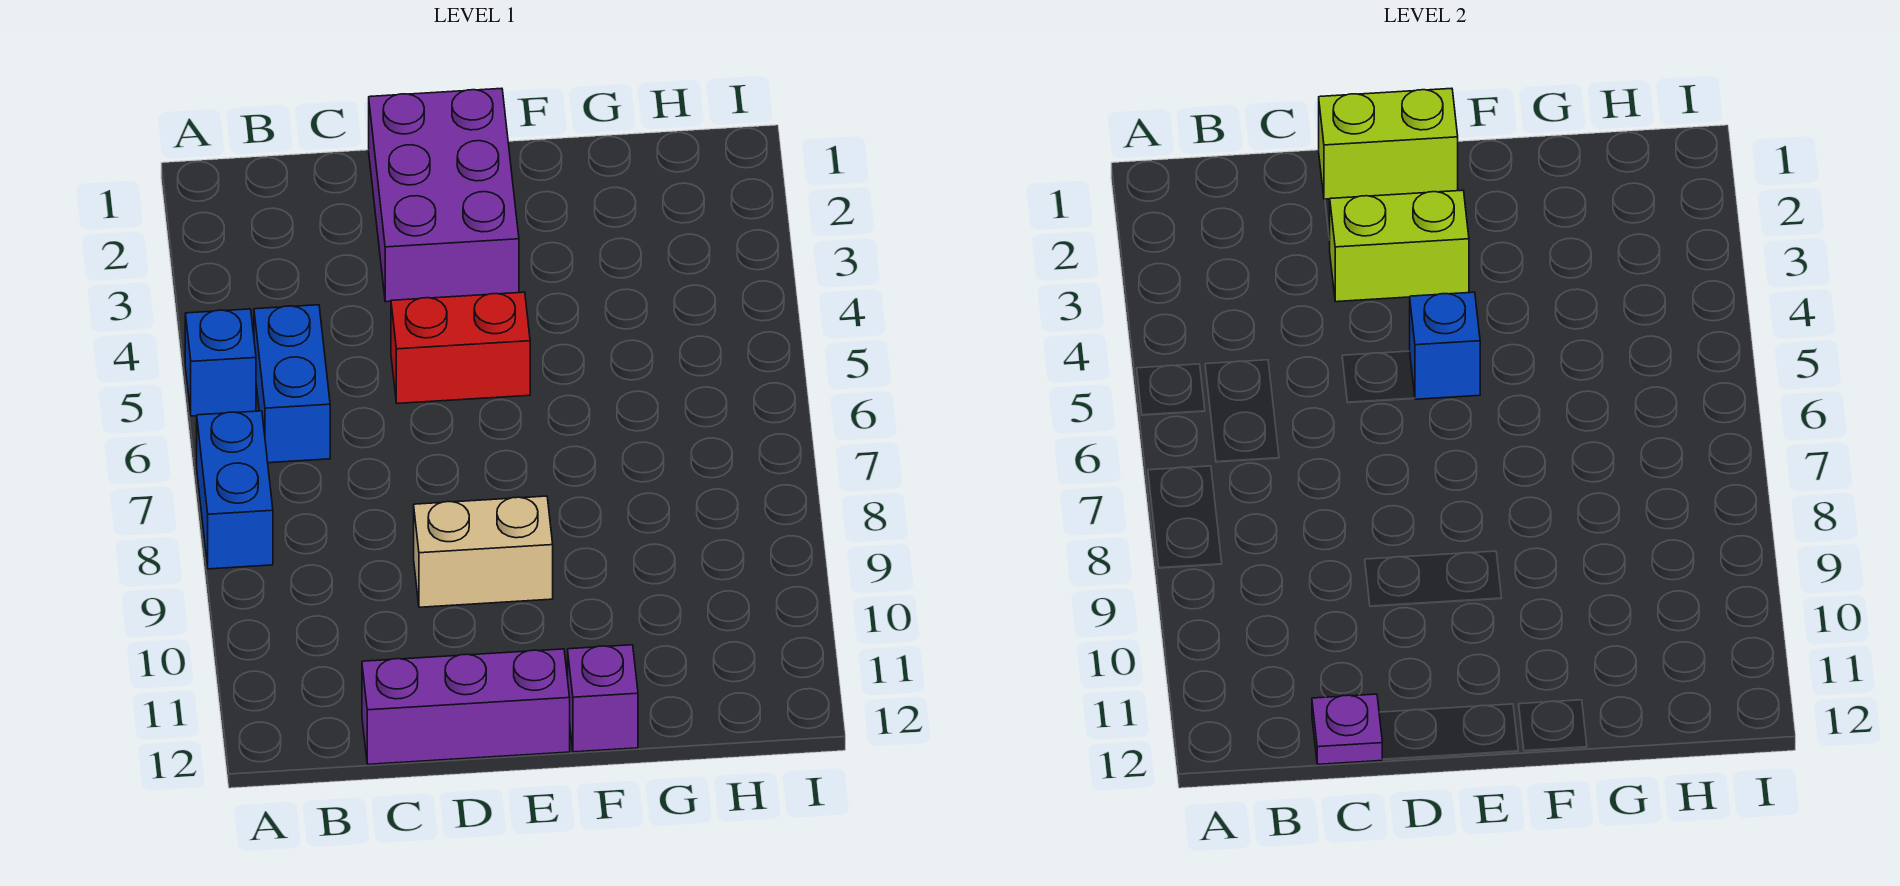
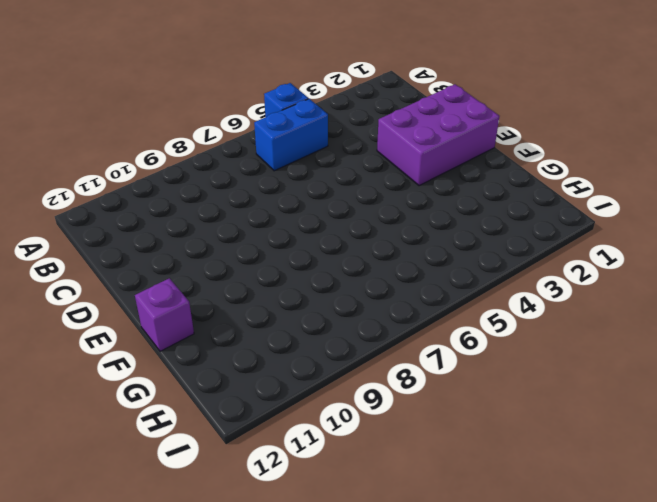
none -> blue brick A7:A8 level 1
none -> purple brick C12:E12 level 1
none -> red brick D5:E5 level 1

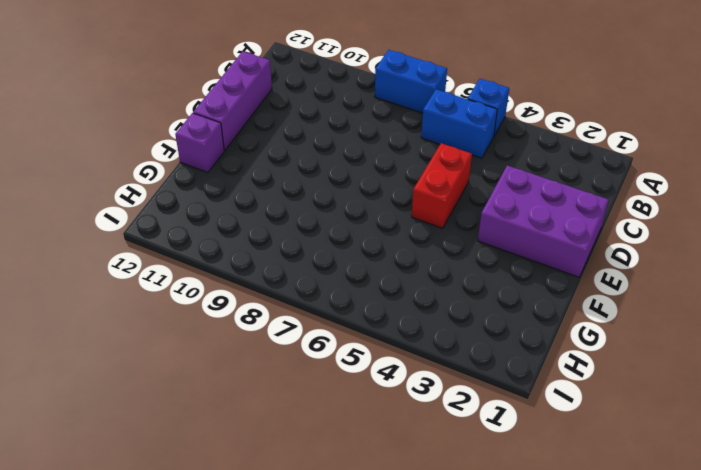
none -> tan brick D9:E9 level 1
none -> purple plate C12 level 2
none -> lime brick D1:E1 level 2

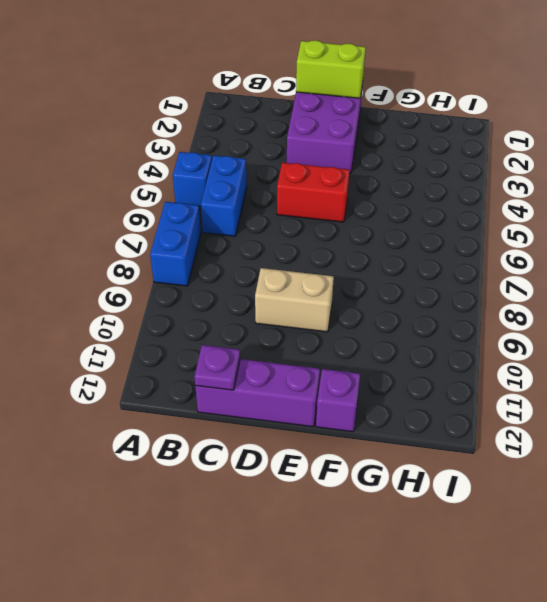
none -> lime brick D3:E3 level 2
none -> blue brick E5 level 2

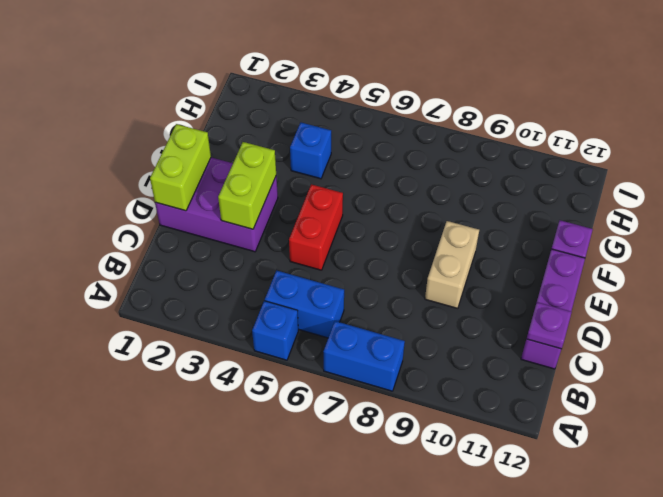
blue brick G4 level 1 -> blue brick E5 level 2

